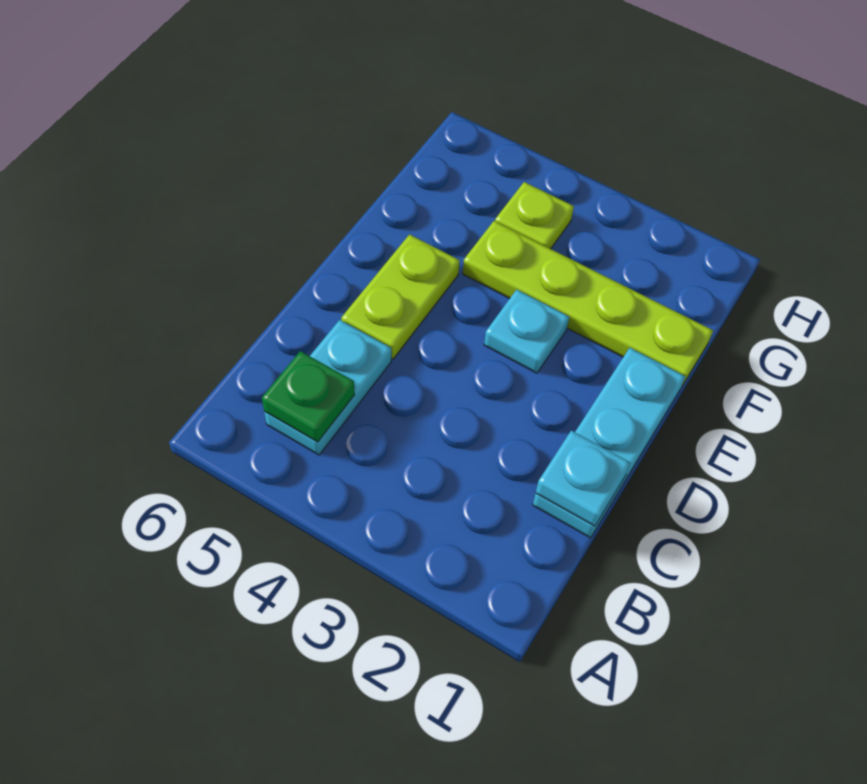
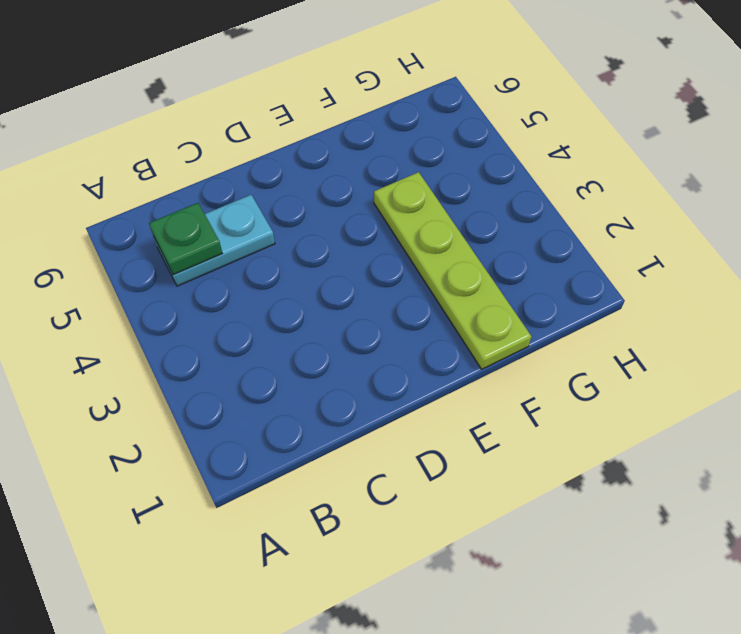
none -> cyan plate C1:E1 level 1
none -> lime plate D5:E5 level 1

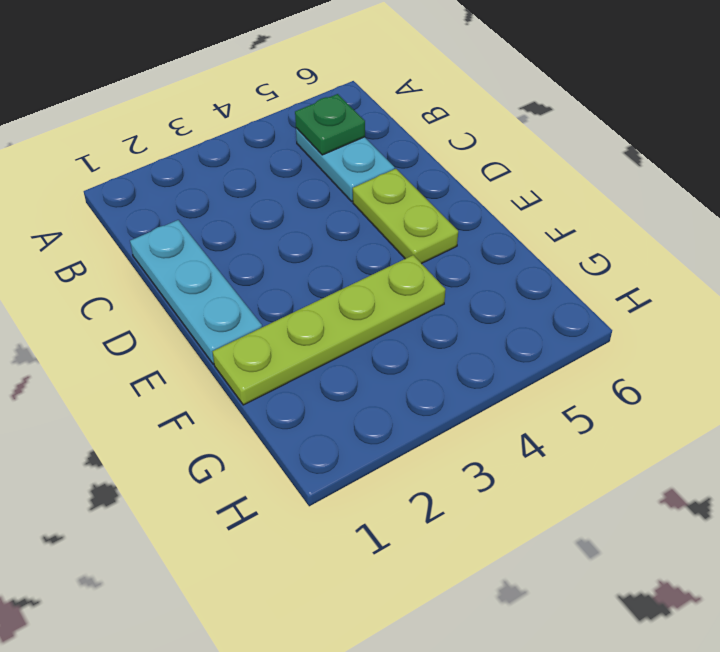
none -> cyan plate E3 level 1
none -> lime plate G4 level 1

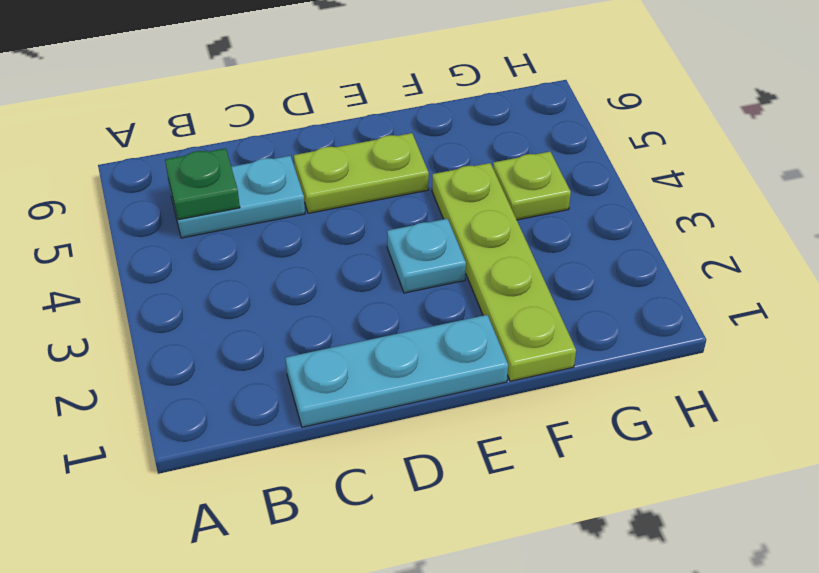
none -> cyan plate C1 level 2

